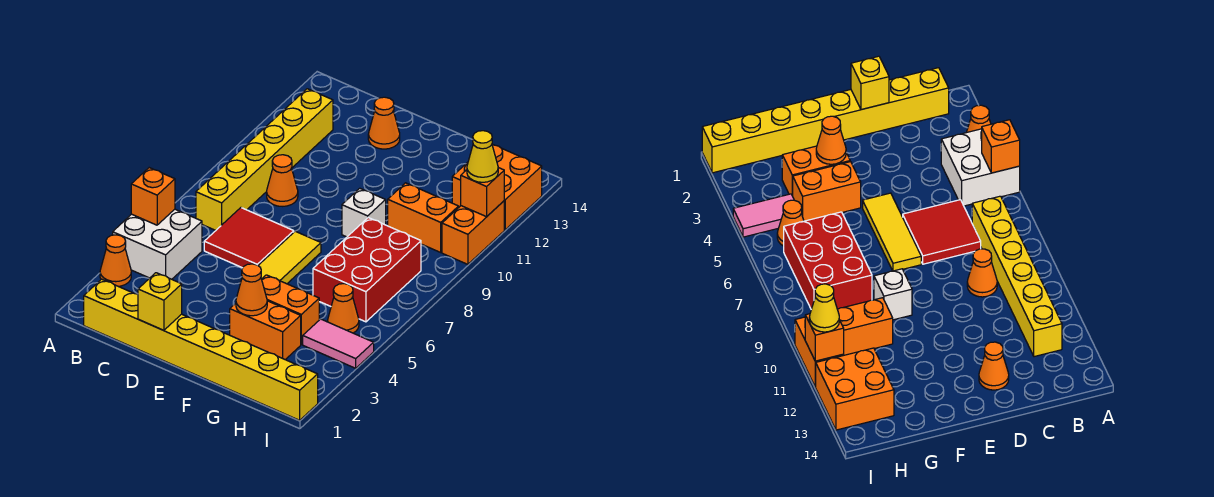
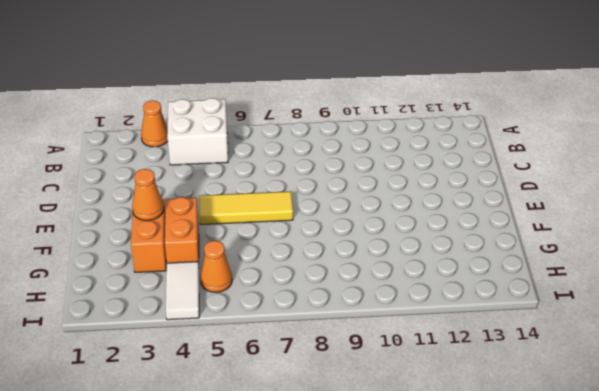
white tile H4:I4 level 1 -> pink tile H4:I4 level 1
none -> yellow brick B1:I1 level 1
none -> yellow brick B7:B12 level 1
none -> red tile C6:D7 level 1

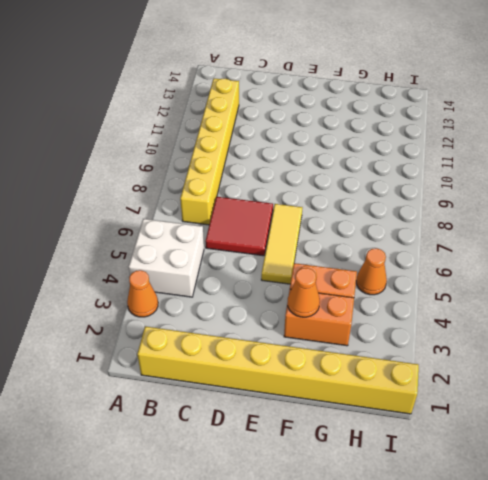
none -> orange cone C9 level 1
none -> orange cone D13 level 1
none -> white brick F9 level 1

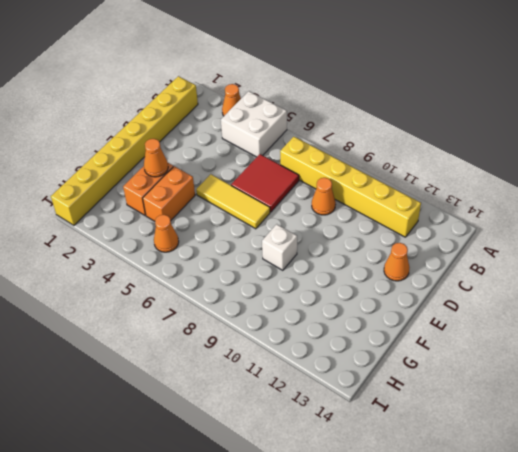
none -> red brick G6:H8 level 1
none -> orange brick G10:H10 level 1
none -> pink tile H4:I4 level 1

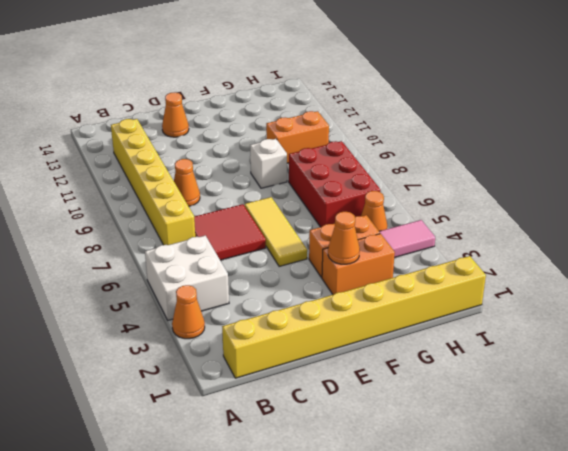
none -> orange brick H12:I13 level 1
none -> orange brick I10:I11 level 1
none -> orange brick A5 level 2

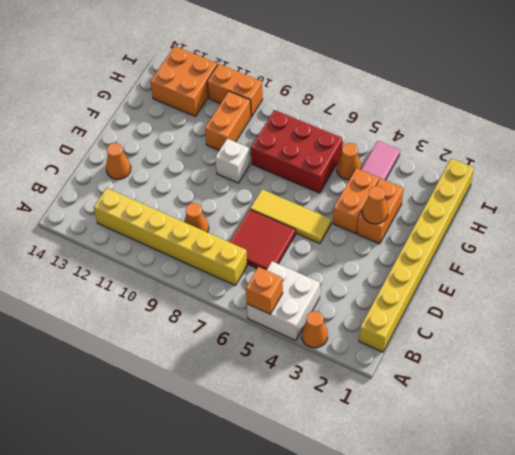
none -> yellow brick D1 level 2
none -> orange brick I11 level 2
none -> yellow cone I11 level 3

